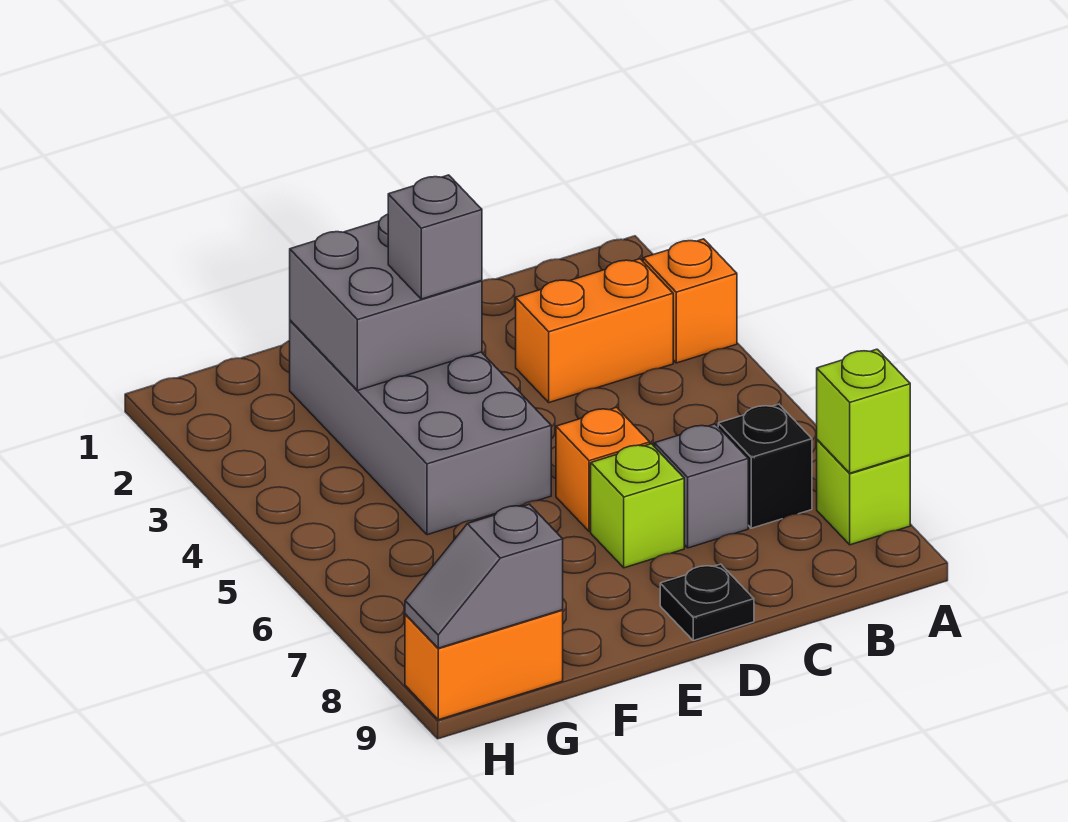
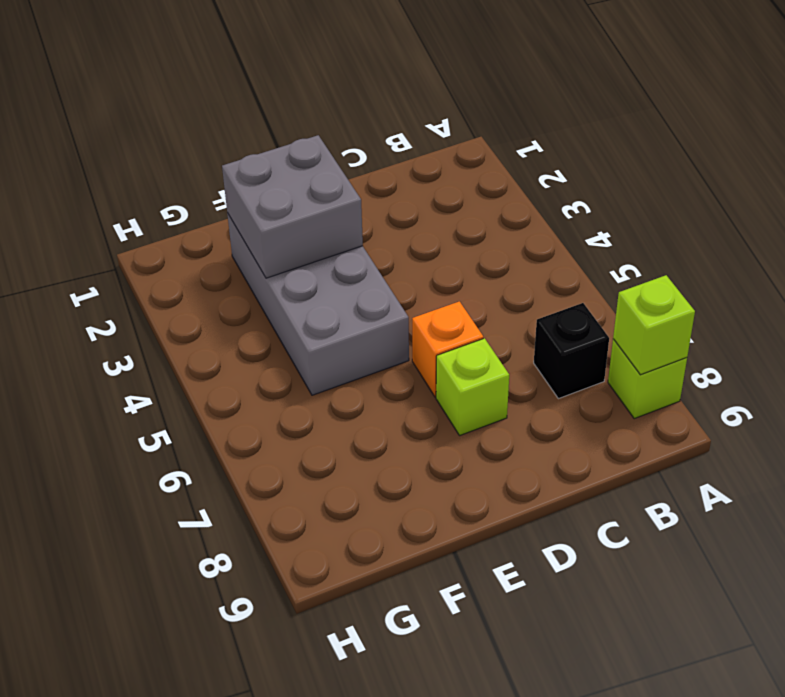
none -> orange brick A3 level 1
none -> orange brick B3:C3 level 1
none -> grey brick C7 level 1

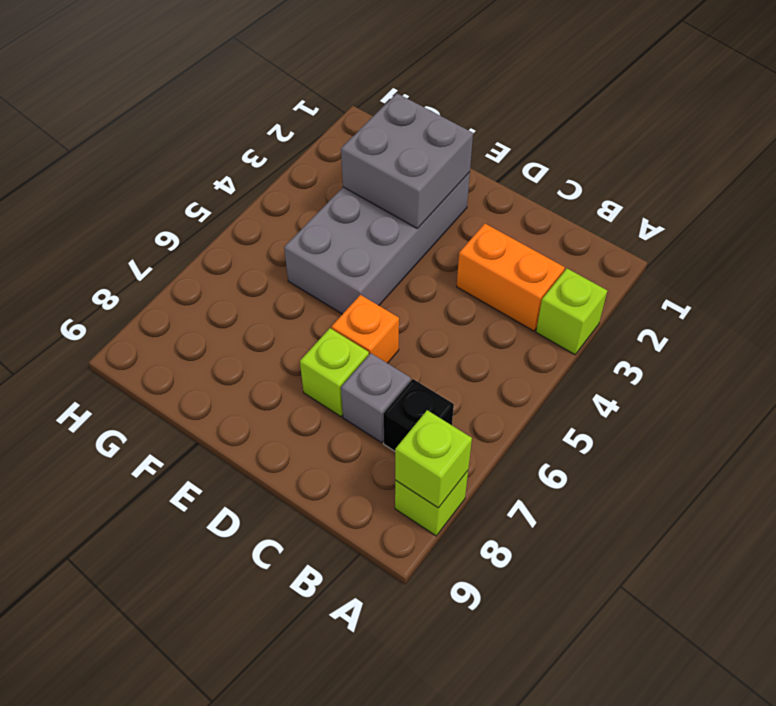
lime brick A3 level 1 -> orange brick A3 level 1
none -> black plate D9 level 1
none -> orange brick G9:H9 level 1
none -> grey slope G9:H9 level 2 top G

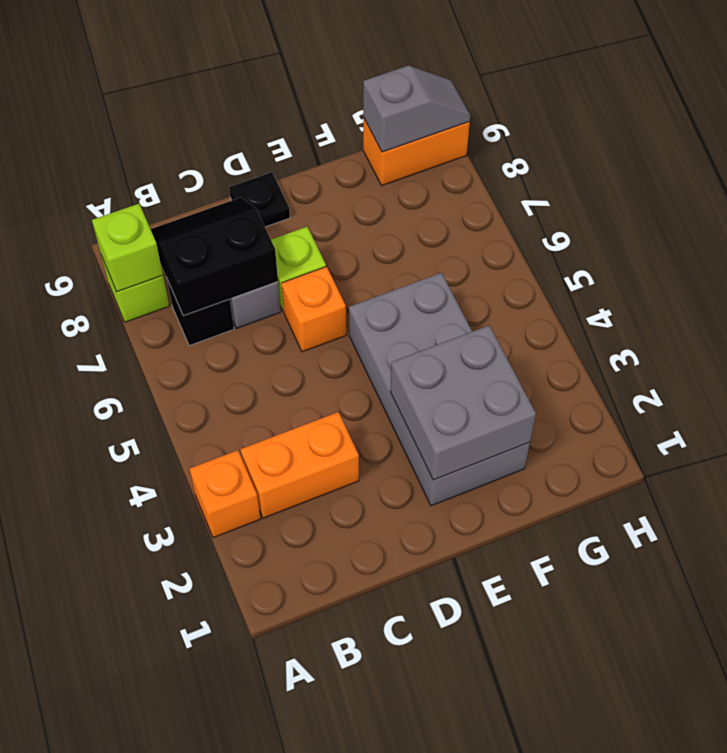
black slope B7:C8 level 2 top 7 -> none
none -> grey brick E3 level 3

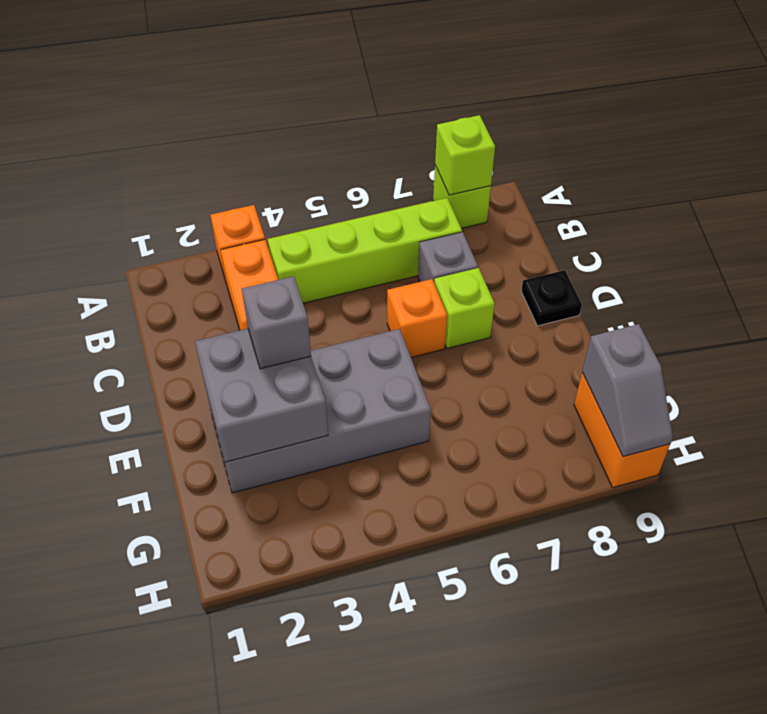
lime brick B4:B7 level 1 -> black brick B7 level 1

